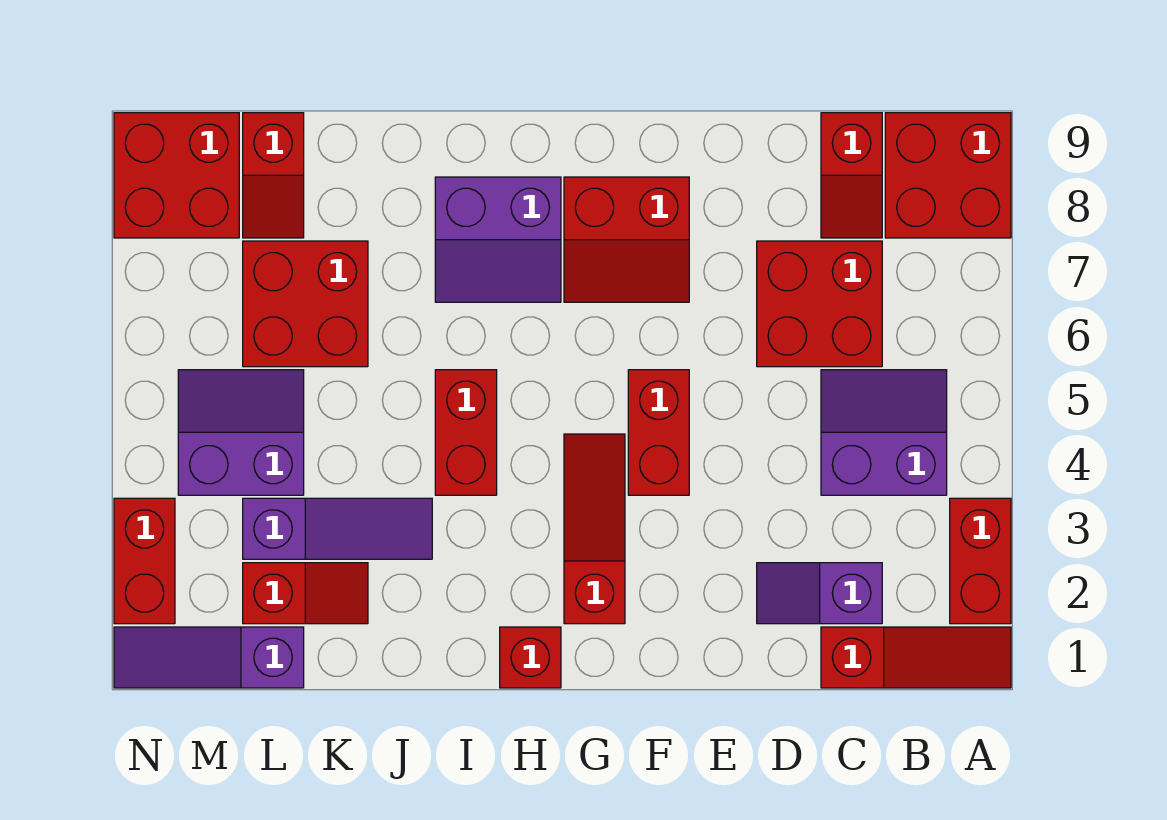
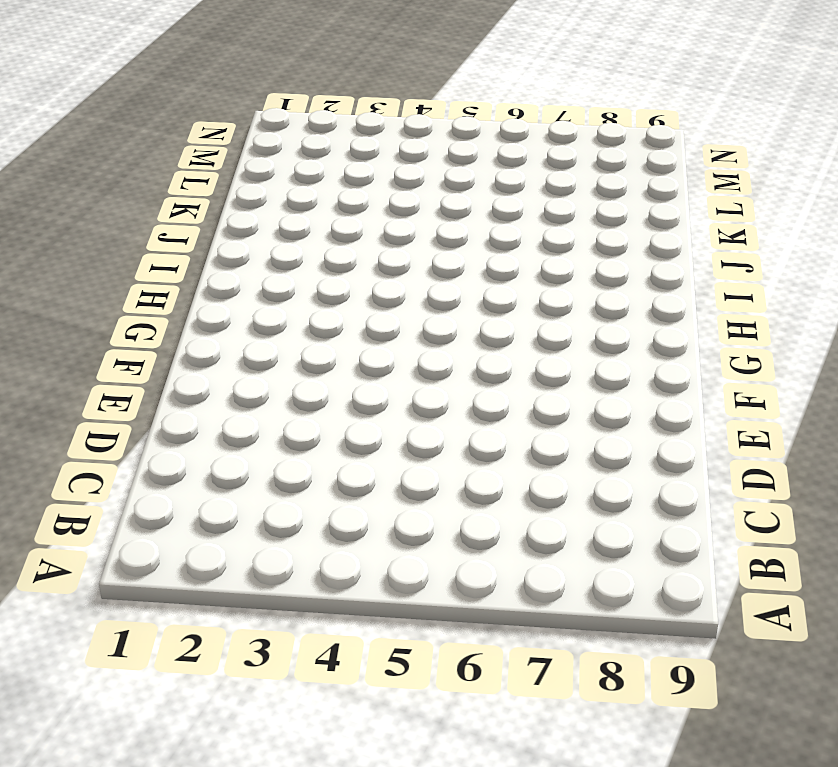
none -> red slope A1:C1 level 1 top C
none -> red brick A2:A3 level 1
none -> red brick A8:B9 level 1

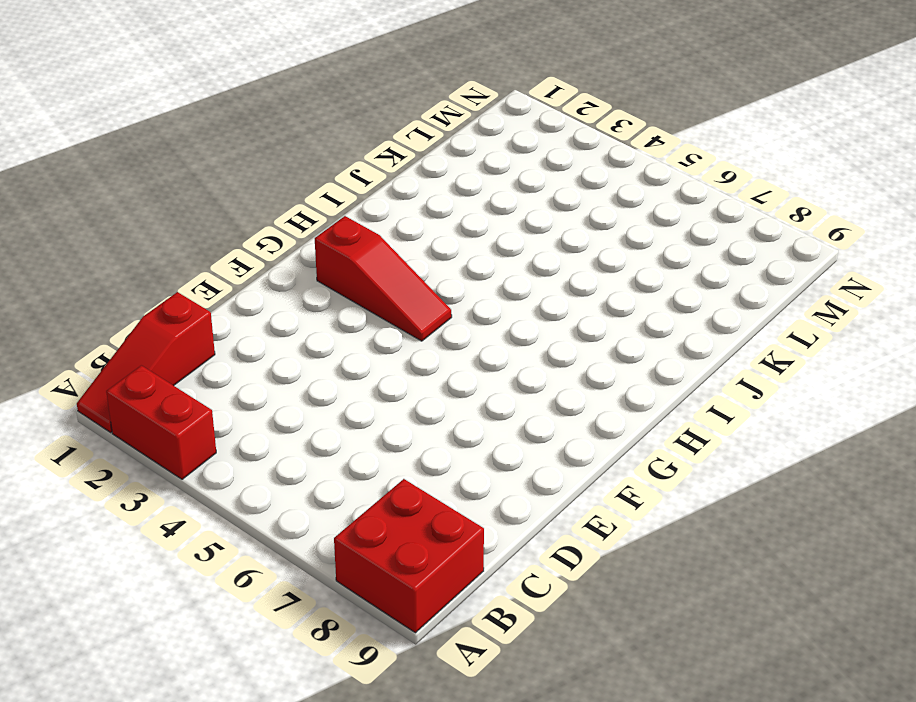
none -> purple slope B4:C5 level 1 top 4
none -> purple slope C2:D2 level 1 top C
none -> red brick C6:D7 level 1

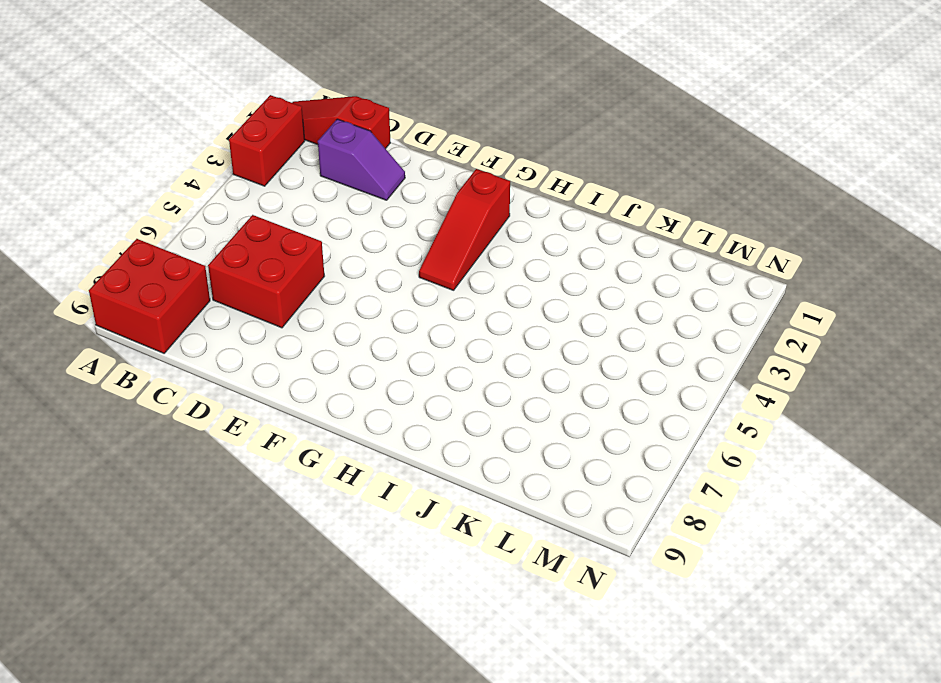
none -> purple slope B4:C5 level 1 top 4
none -> red slope C8:C9 level 1 top 9
none -> red brick F4:F5 level 1

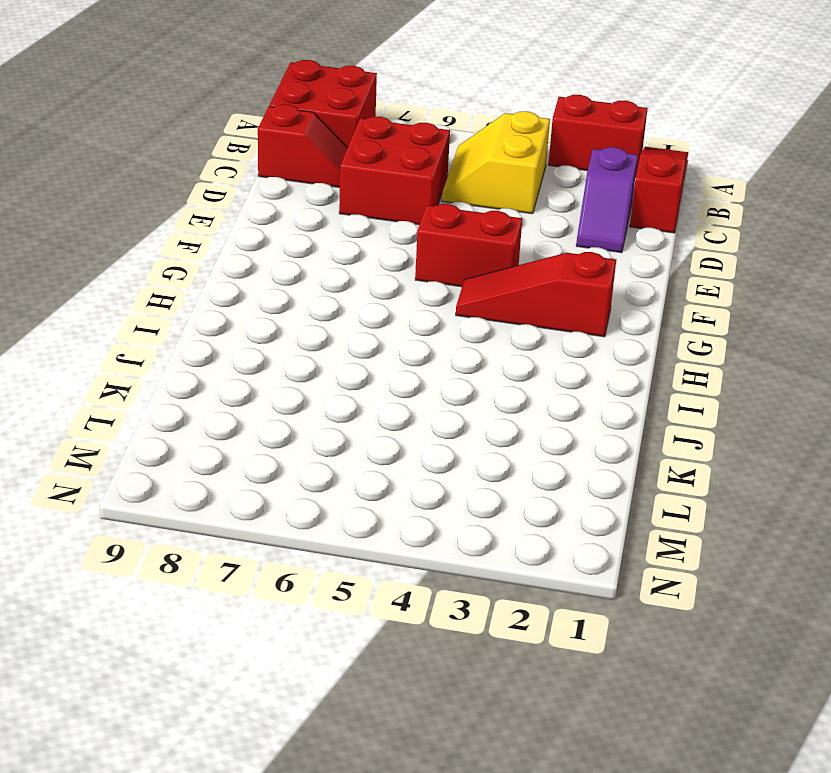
yellow slope B4:C5 level 1 top 4 -> purple slope B4:C5 level 1 top 4
none -> red slope F7:G8 level 1 top 8
none -> red brick H1 level 1
none -> purple slope H7:I8 level 1 top 8

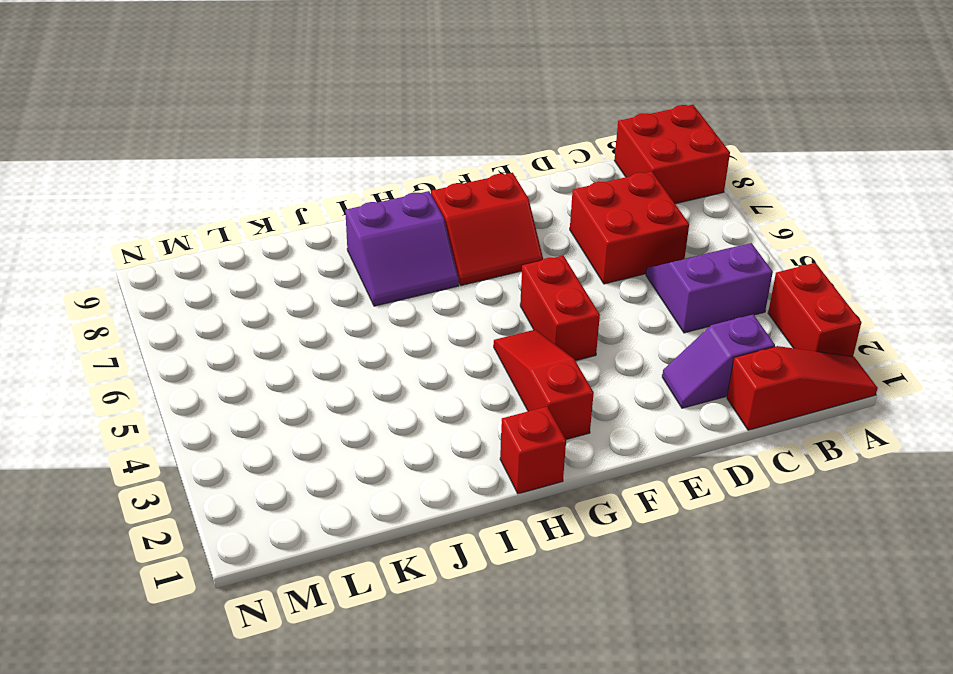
none -> red slope C8:C9 level 1 top 9
none -> red brick I4:I5 level 1
none -> purple slope J3:L3 level 1 top L

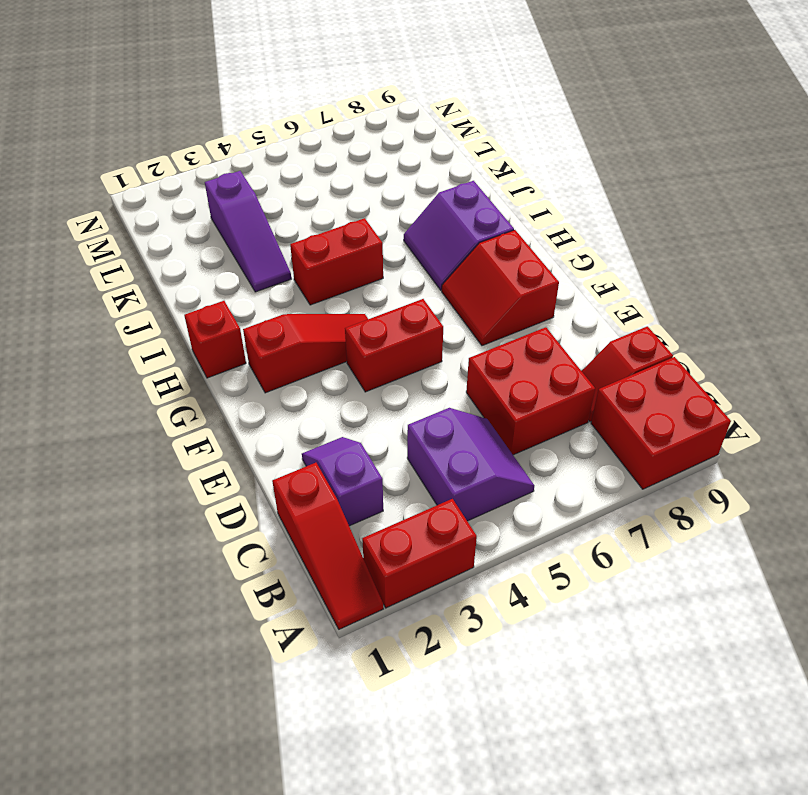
none -> red slope K2:L2 level 1 top L
none -> red brick K6:L7 level 1
none -> purple slope L1:N1 level 1 top L

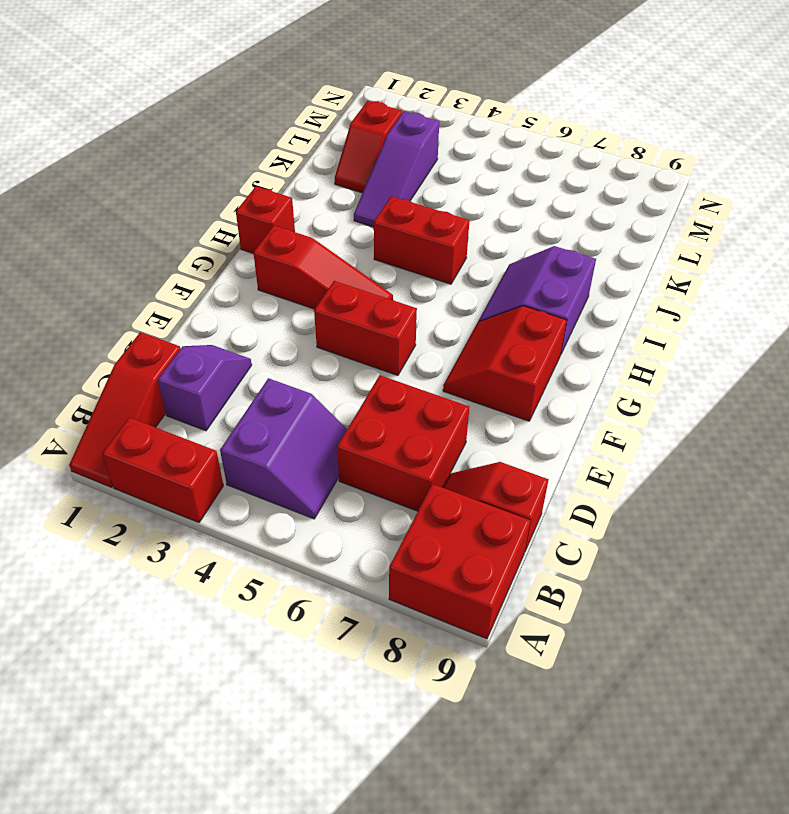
none -> red brick K6:L7 level 1
none -> purple slope L1:N1 level 1 top L
none -> purple slope L4:M5 level 1 top 4

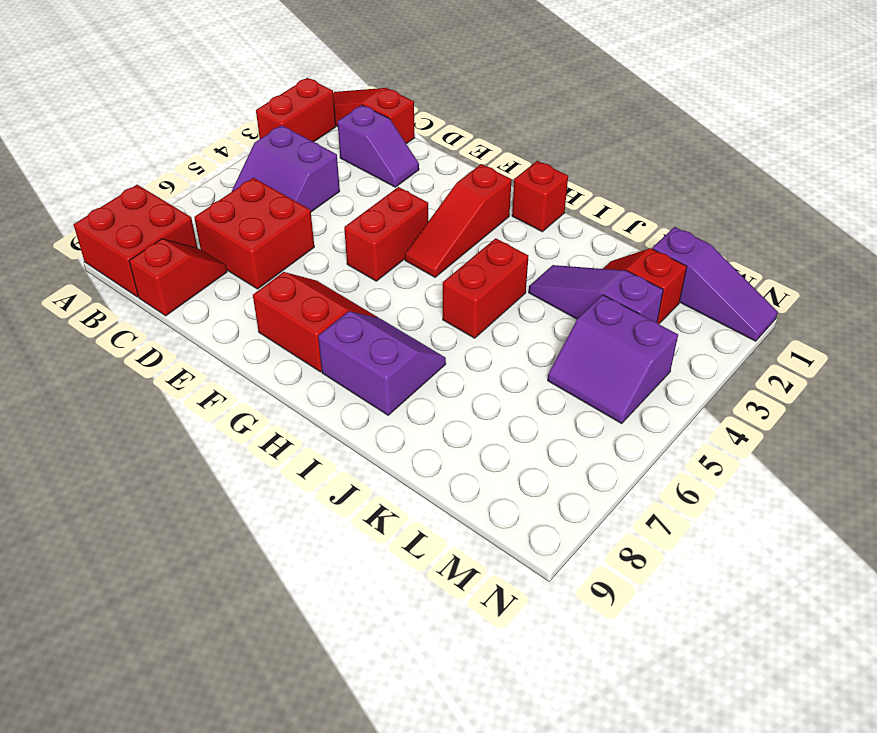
none -> red brick K6:L7 level 1
none -> red slope L8:L9 level 1 top 9
none -> red brick M8:N9 level 1

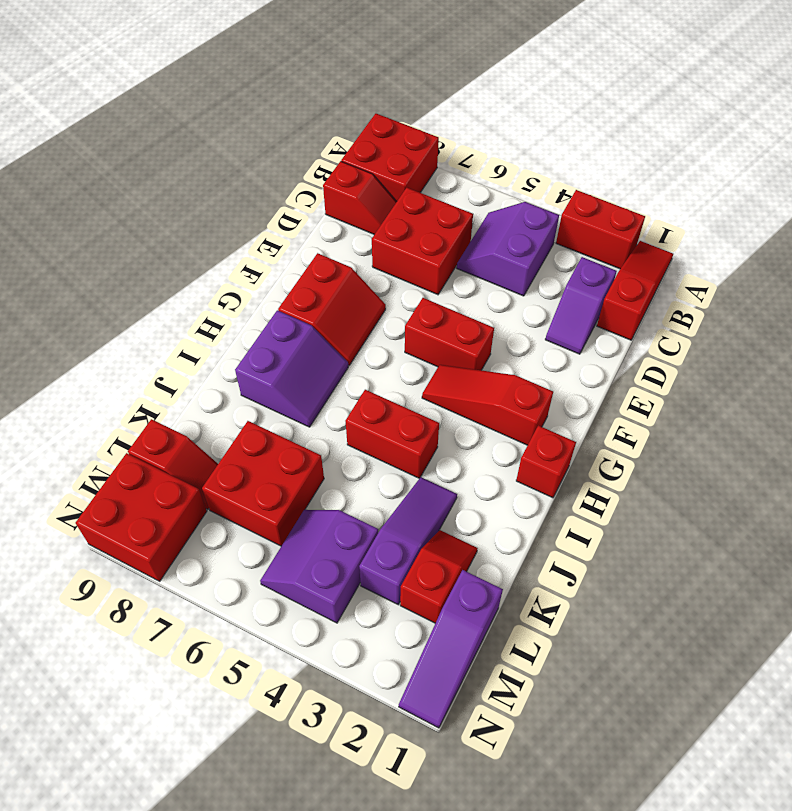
none -> red brick N2:N3 level 1

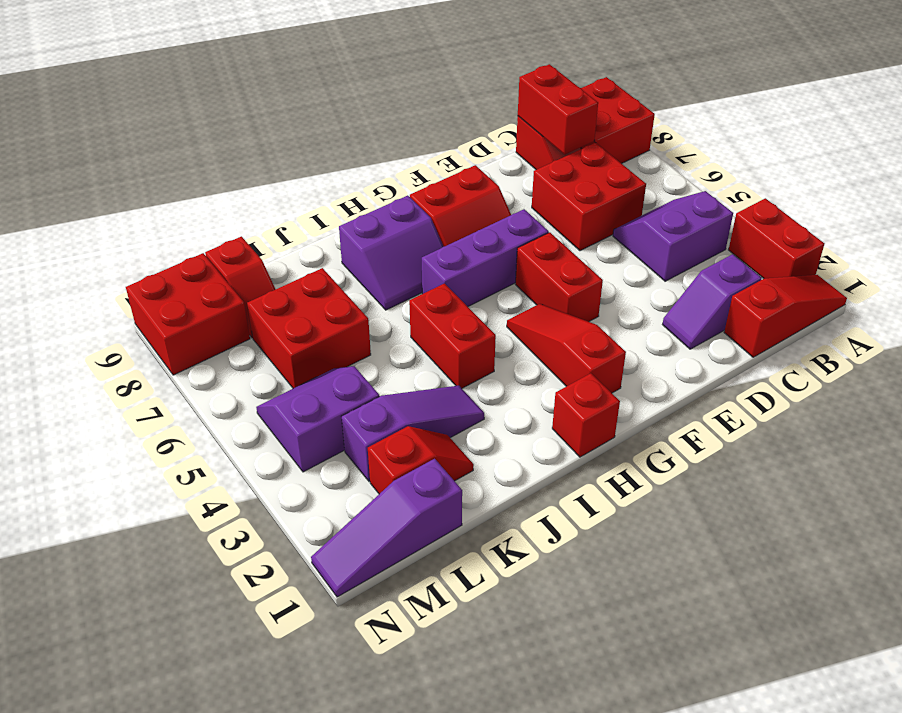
red brick C8:C9 level 2 -> red brick N2:N3 level 1
purple brick F6:H6 level 1 -> none

